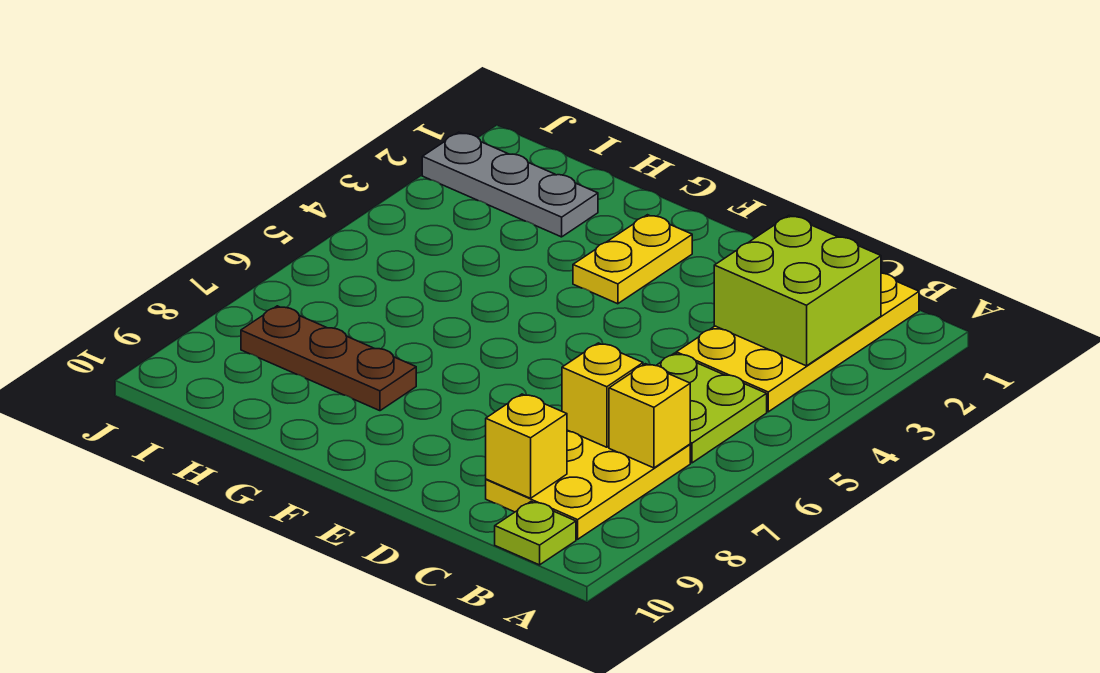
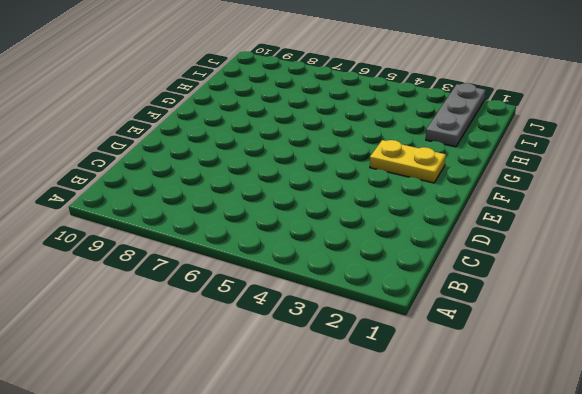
none -> yellow plate B1:C4 level 1
none -> lime plate B5:C6 level 1

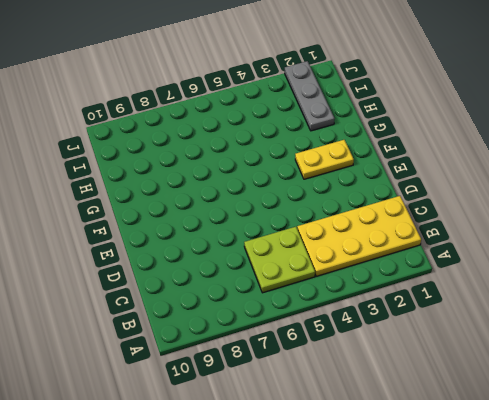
none -> yellow plate B7:C9 level 1
none -> lime plate B10 level 1

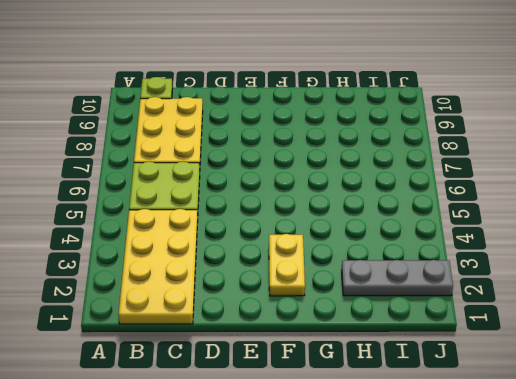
none -> brown plate G8:I8 level 1
none -> lime brick B2:C3 level 2

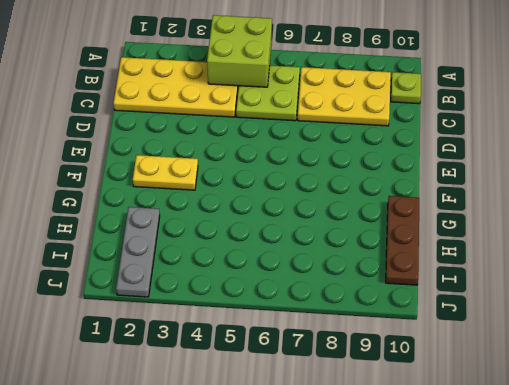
lime brick A4:B5 level 2 -> lime brick B2:C3 level 2
brown plate G10:I10 level 1 -> brown plate G8:I8 level 1
none -> yellow brick B7 level 2
none -> yellow brick C7 level 2

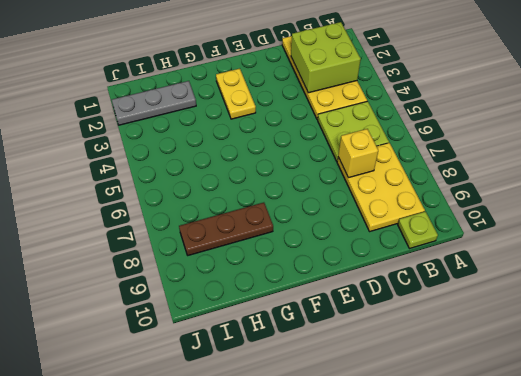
none -> yellow brick B7 level 2
none -> yellow brick C9 level 2

